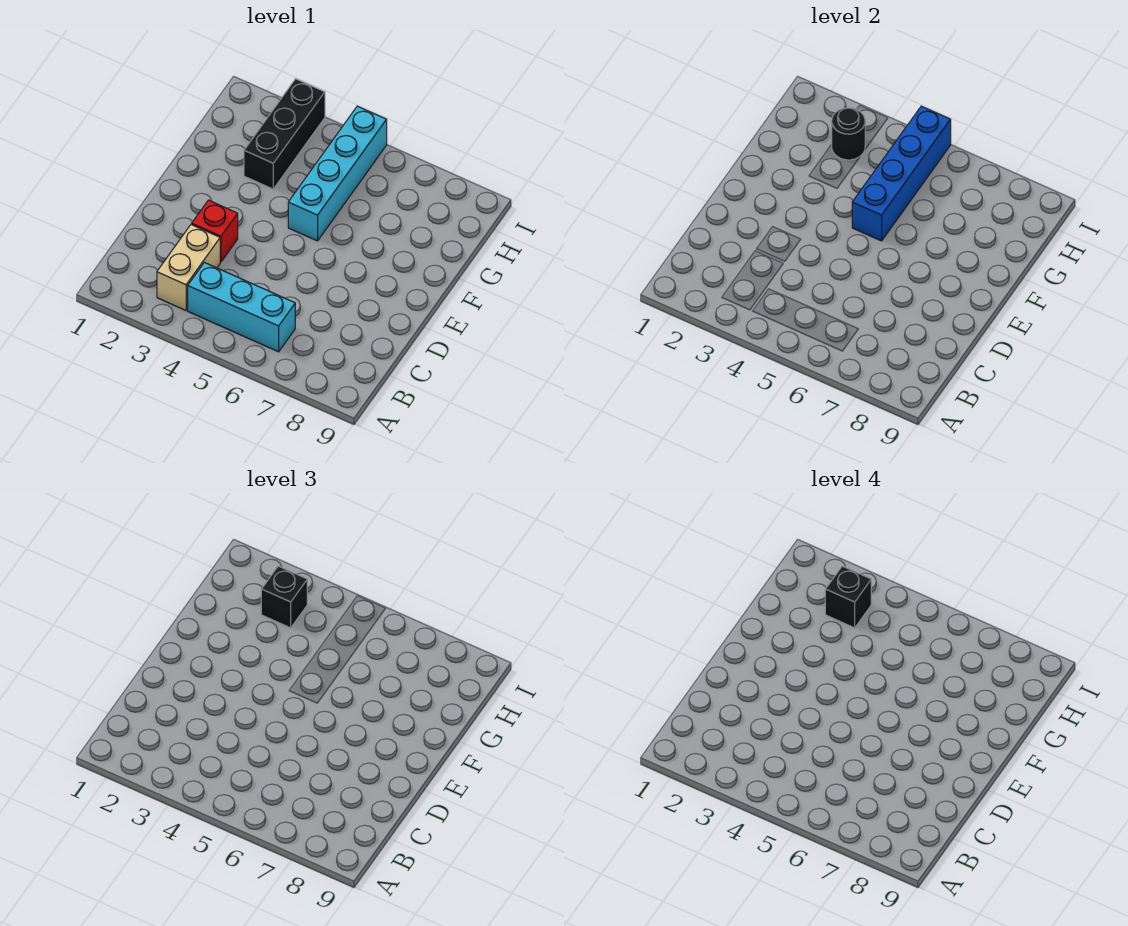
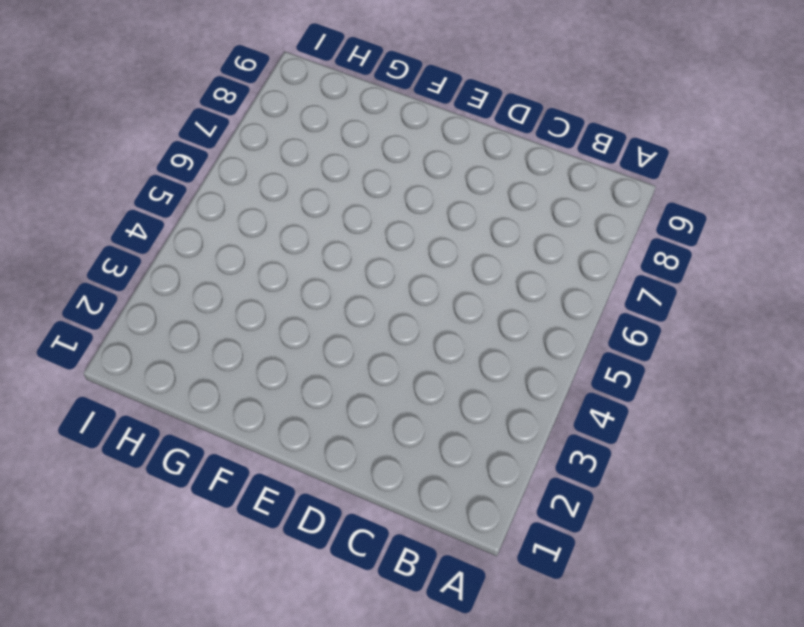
none -> tan brick B3:C3 level 1
none -> cyan brick B4:B6 level 1

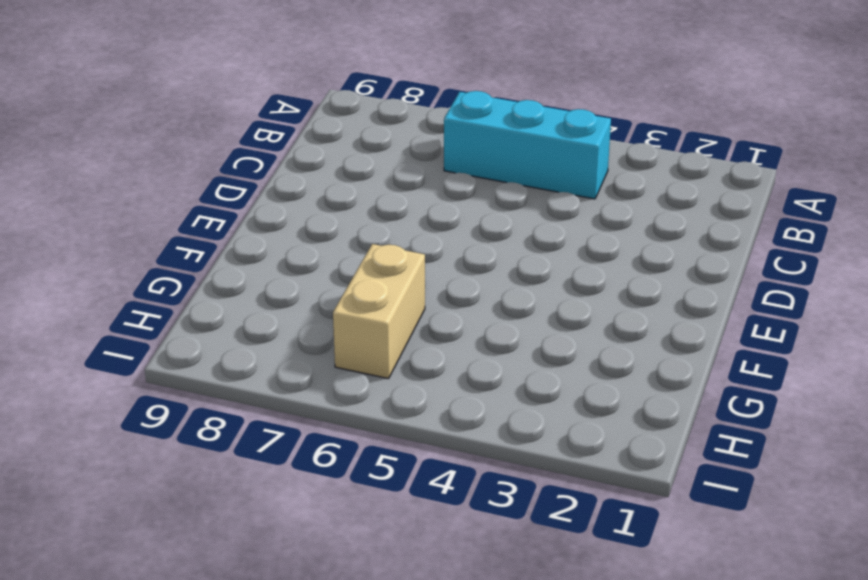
tan brick G6:H6 level 1 -> tan brick B3:C3 level 1
none -> red brick D3 level 1
none -> cyan brick F5:I5 level 1

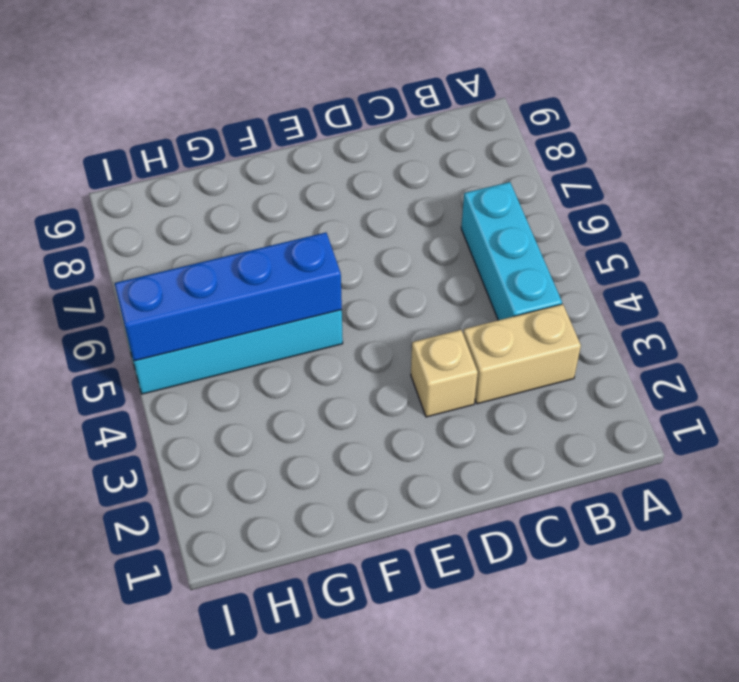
tan brick D3 level 1 -> red brick D3 level 1
none -> black brick G3:I3 level 1
none -> black round brick H3 level 2

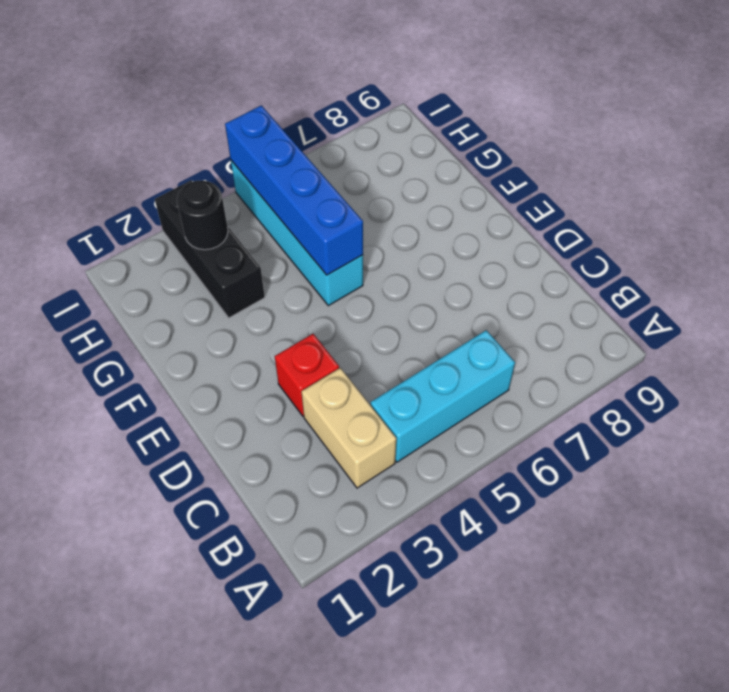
none -> black brick H3 level 3
none -> black brick H3 level 4

